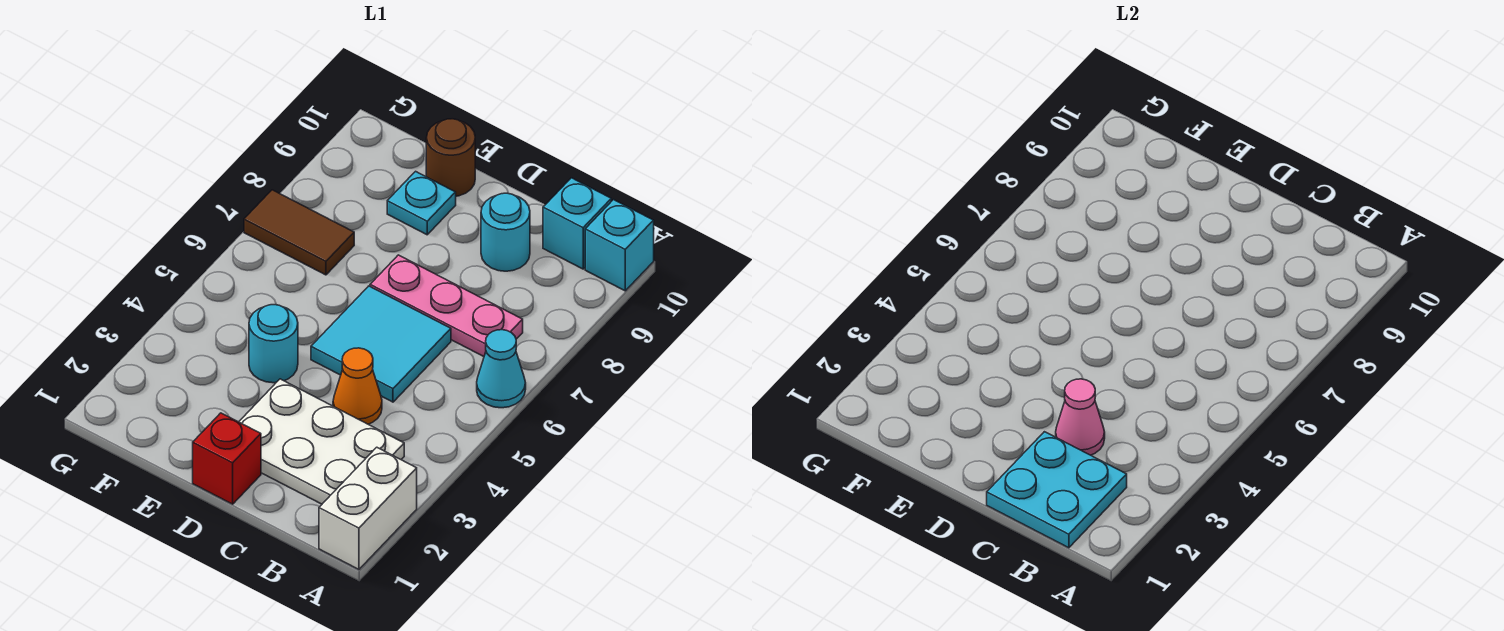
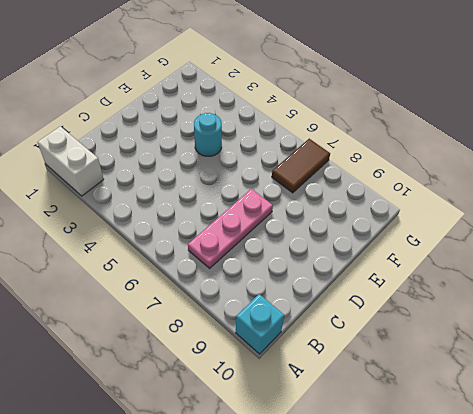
none -> cyan cone A6 level 1
none -> white plate B2:D3 level 1
none -> cyan brick B10 level 1

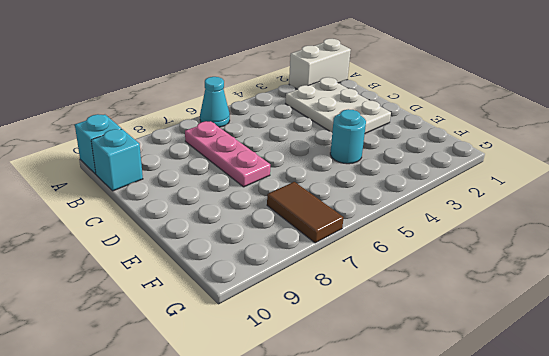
none -> orange cone C4 level 1
none -> cyan tile C5:D6 level 1
none -> cyan round brick C9 level 1

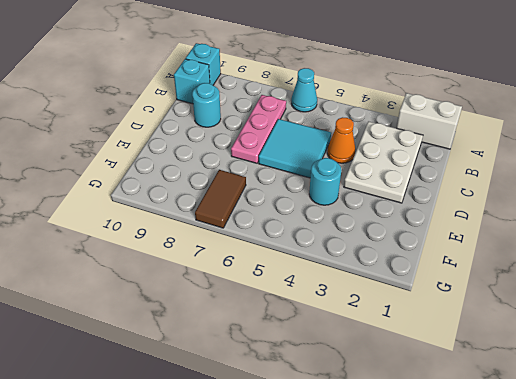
none -> red brick D1 level 1
none -> cyan plate E9 level 1
none -> brown round brick E10 level 1

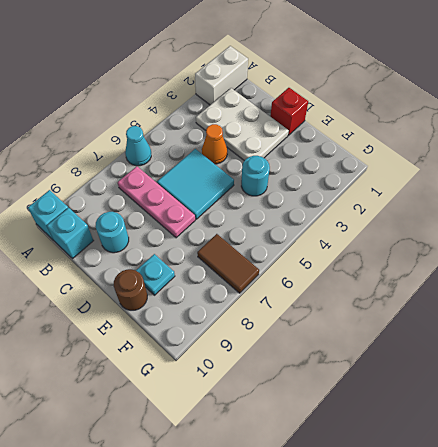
none -> cyan plate B1:C2 level 2
none -> pink cone C3 level 2

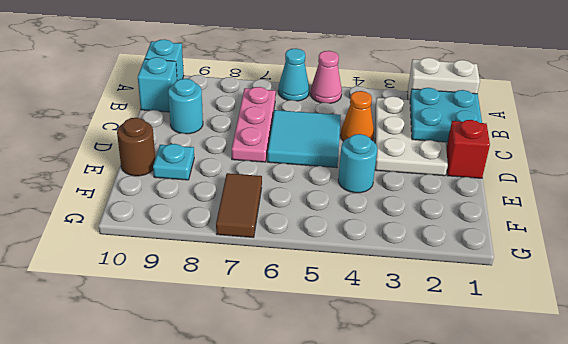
pink cone A5 level 1 -> pink cone C3 level 2

